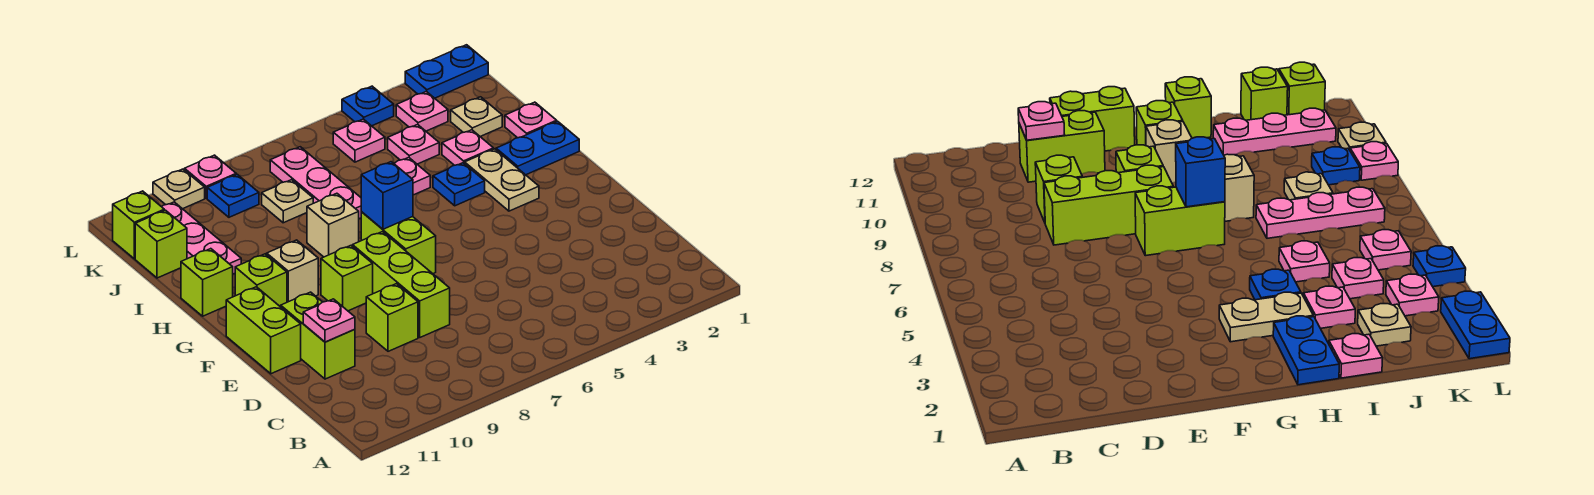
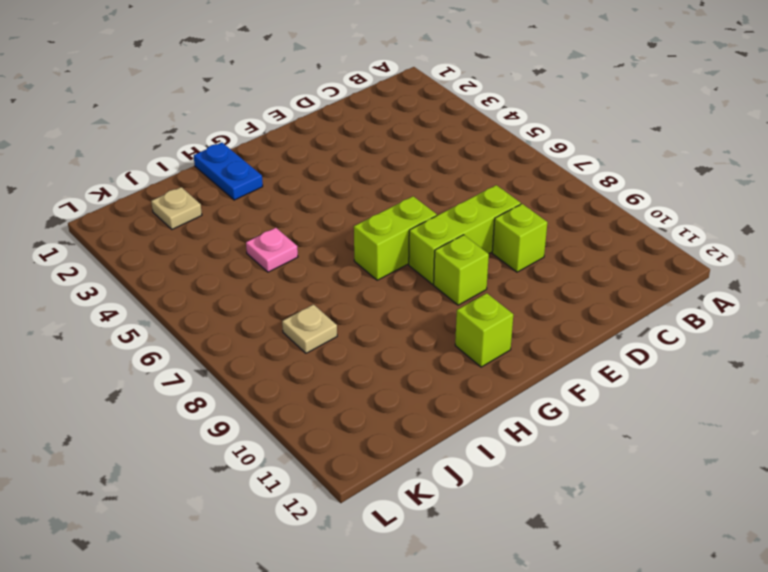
none -> lime brick D11:E11 level 1
none -> lime brick E12:F12 level 1
none -> tan plate G3:H3 level 1
none -> tan brick G10 level 1

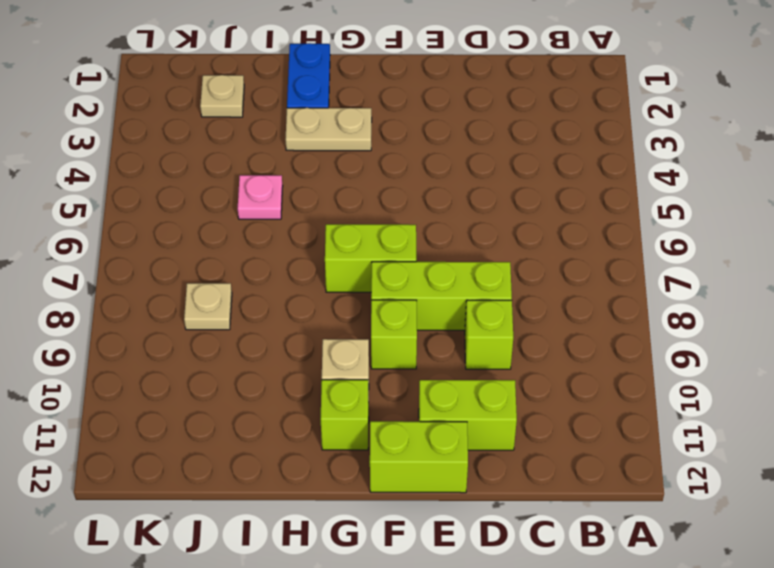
none -> blue plate H4 level 1
none -> tan brick H8 level 1
none -> lime brick H12 level 1
none -> pink plate I1 level 1

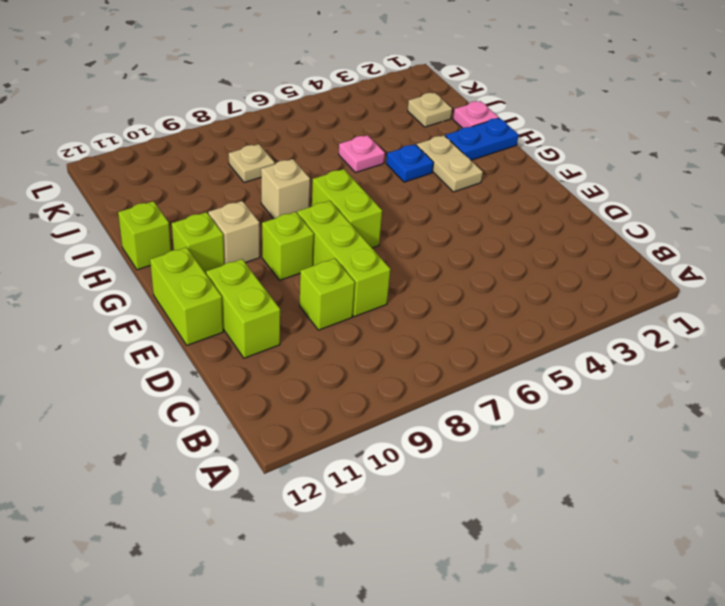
none -> pink plate I3 level 1
none -> pink plate I7:K7 level 1
none -> pink plate I11:K11 level 1
none -> pink plate J4 level 1

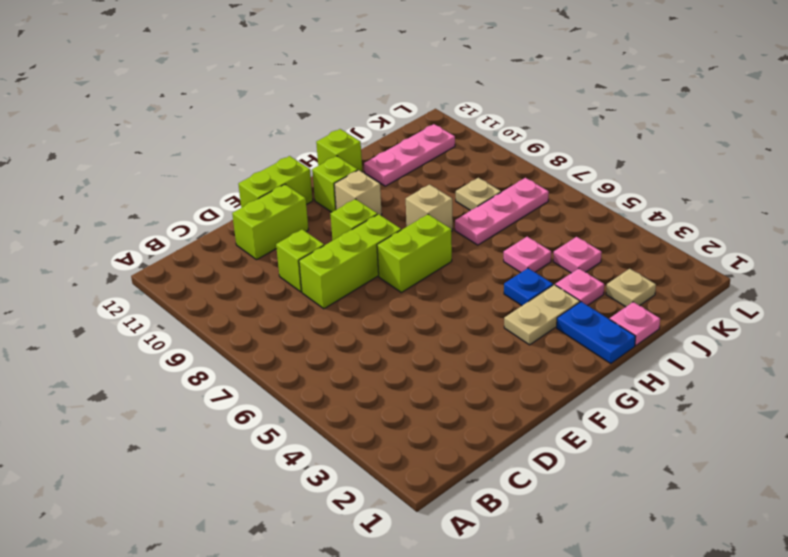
none -> lime brick J12 level 1
none -> pink plate K3 level 1
none -> pink plate K5 level 1
none -> blue plate K9 level 1

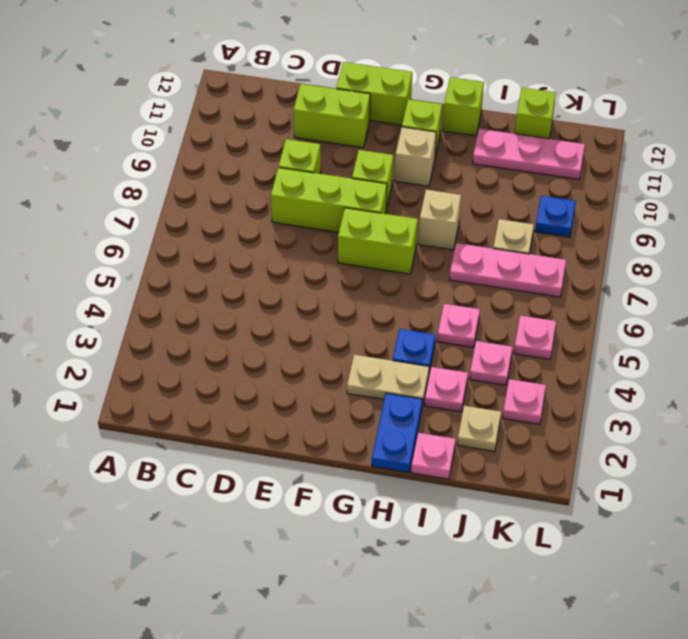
none -> lime brick K12 level 1
none -> blue plate L1:L2 level 1
none -> blue plate L4 level 1
none -> pink plate L9 level 1

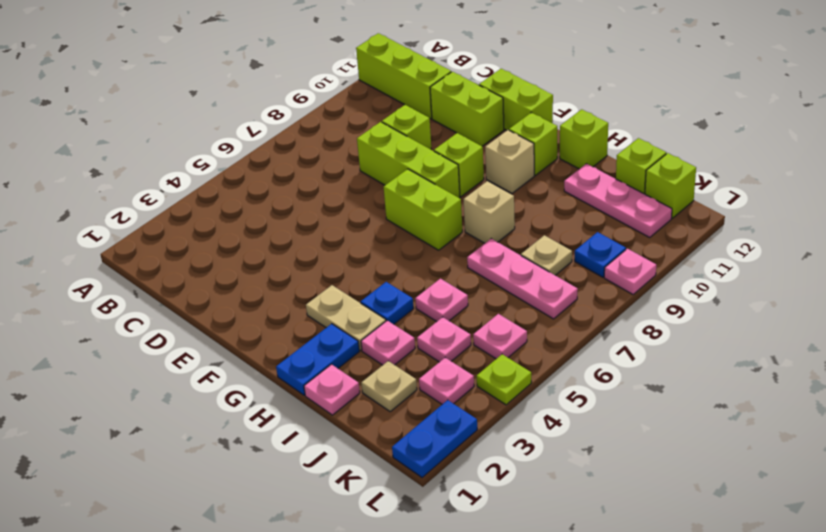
lime brick A11:C11 level 1 -> none
lime plate L4 level 1 -> blue plate L4 level 1
none -> tan plate L10 level 1
none -> pink plate D11 level 2
none -> blue brick G7 level 2

